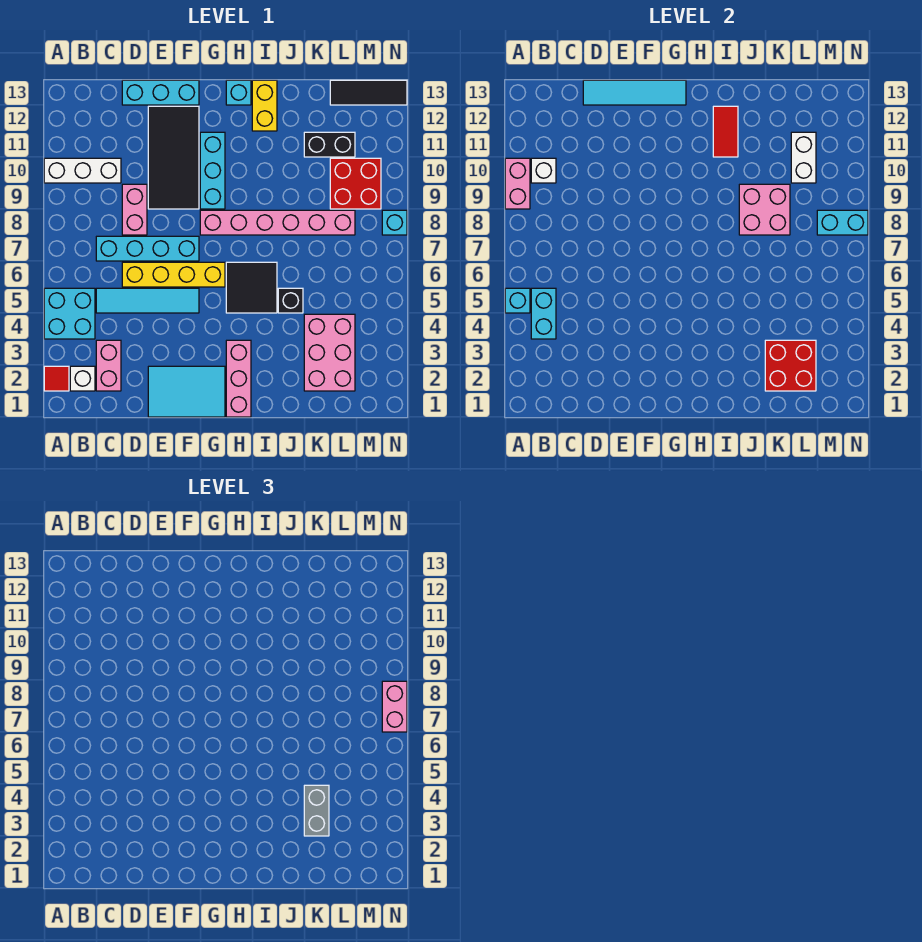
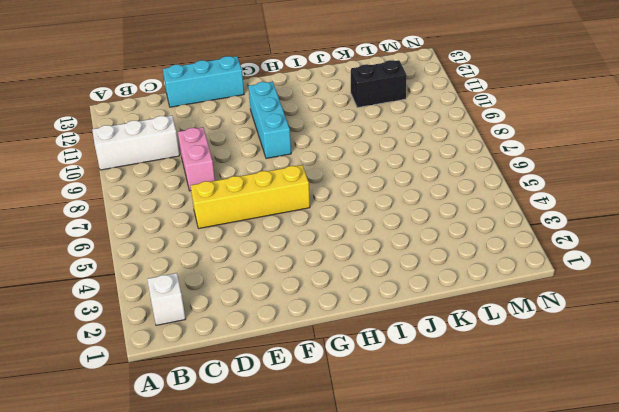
none -> red tile A2 level 1
none -> cyan brick A4:B5 level 1
none -> pink brick C2:C3 level 1
none -> cyan tile C5:F5 level 1

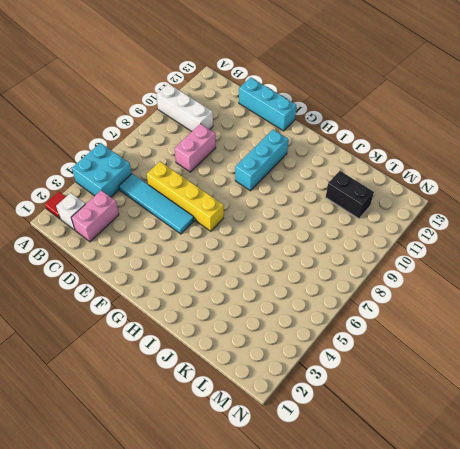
none -> cyan brick C7:F7 level 1
none -> cyan tile E1:G2 level 1
none -> black tile E9:F12 level 1
none -> pink brick G8:L8 level 1

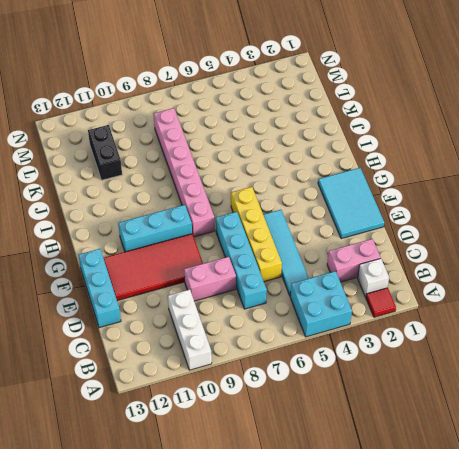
red tile E9:F12 level 1 -> black tile E9:F12 level 1
none -> pink brick H1:H3 level 1
none -> black tile H5:I6 level 1
none -> cyan brick H13 level 1
none -> yellow brick I12:I13 level 1

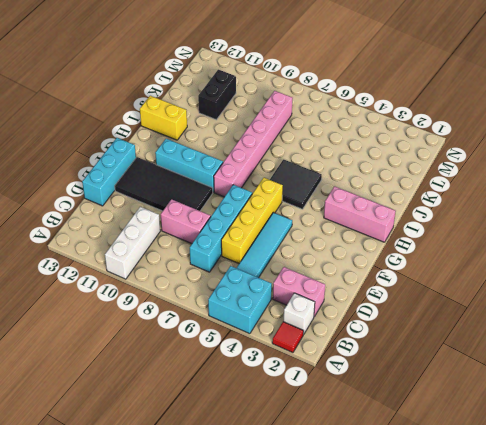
none -> cyan tile E1:G2 level 1
none -> cyan brick H13 level 1
none -> black brick J5 level 1
none -> pink brick K2:L4 level 1

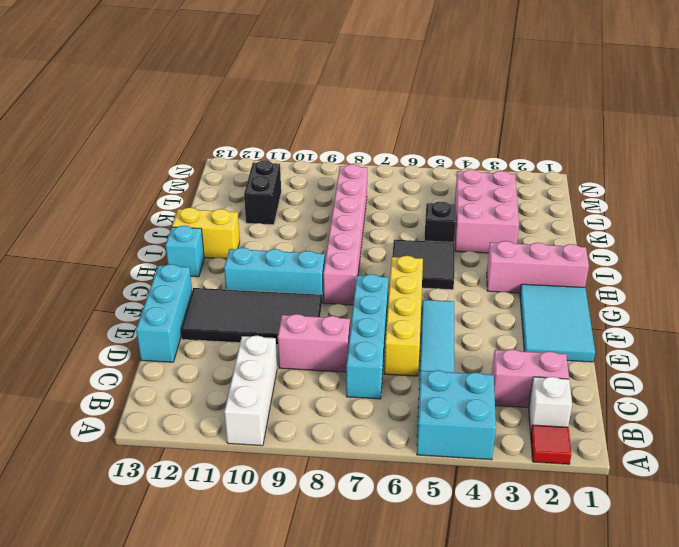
pink brick J3:L4 level 1 -> pink brick K2:L4 level 1
none -> red brick L9:M10 level 1
none -> black tile L13:N13 level 1
none -> cyan brick N8 level 1
none -> cyan brick A5 level 2

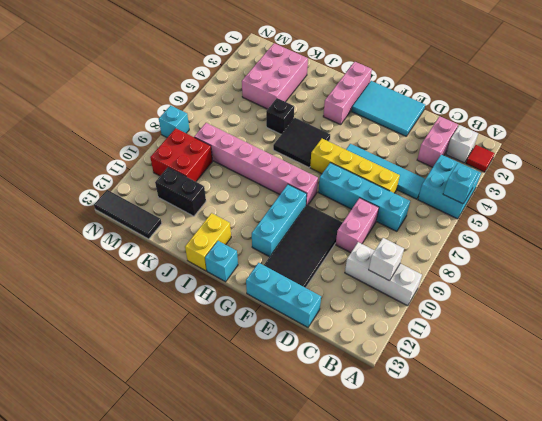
none -> pink brick A9:A10 level 2
none -> cyan brick B4:B5 level 2
none -> cyan tile D13:G13 level 2
none -> red tile I11:I12 level 2

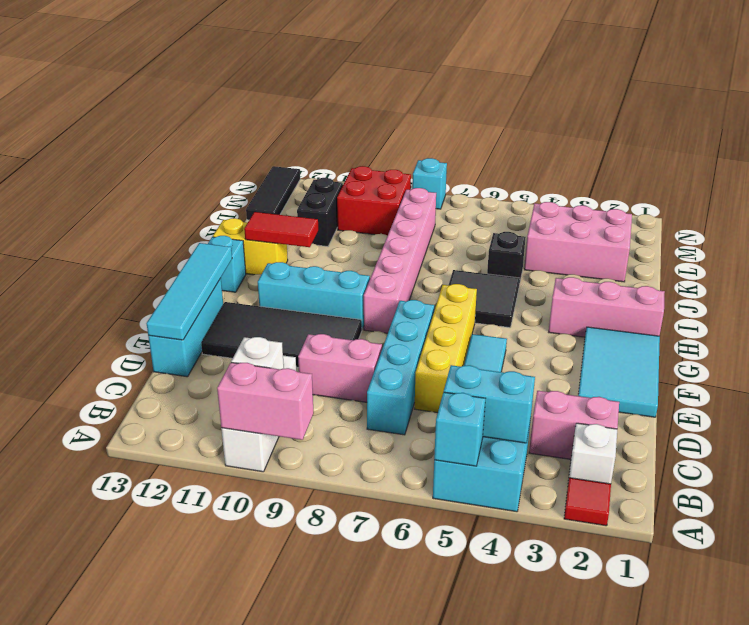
none -> pink brick J8:K9 level 2
none -> red brick K2:L3 level 2
none -> white brick L10:L11 level 2
none -> cyan brick M8:N8 level 2

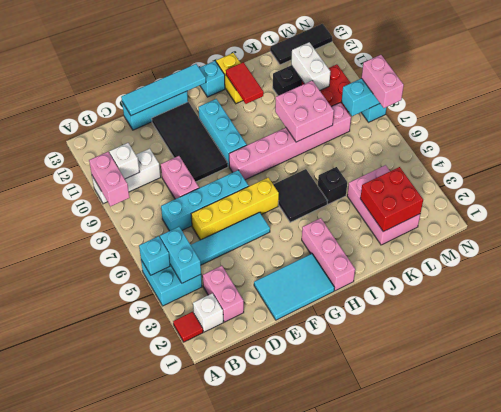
none -> grey brick K3:K4 level 3

